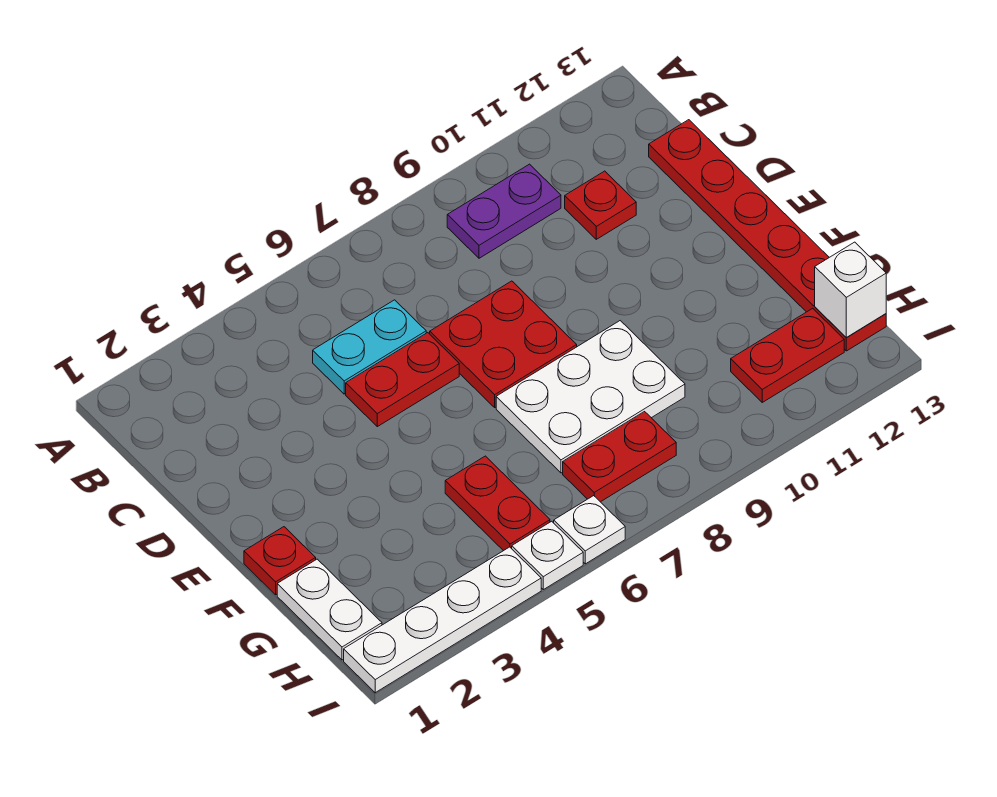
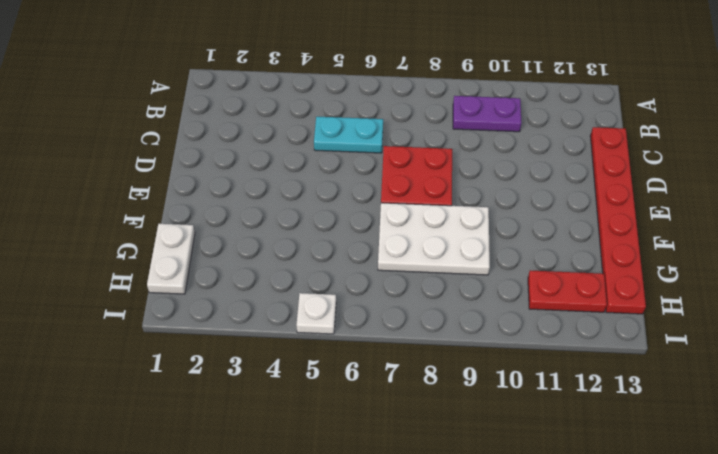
none -> red plate C11 level 1
none -> red plate D5:D6 level 1
none -> red plate F1 level 1

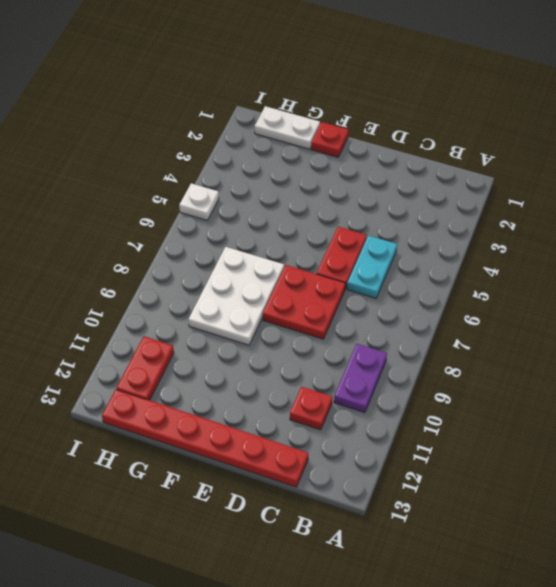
none -> red plate G5:H5 level 1
none -> red plate H7:H8 level 1
none -> white plate I1:I4 level 1

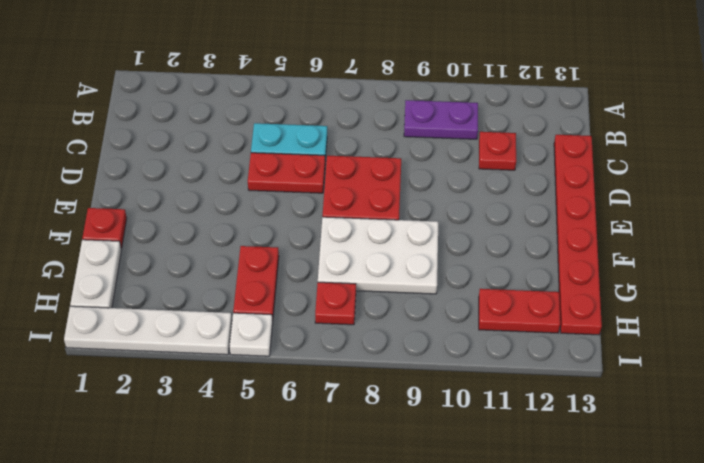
red plate H7 level 1 -> red plate H7:H8 level 1
none -> white plate I6 level 1
none -> white brick H13 level 2

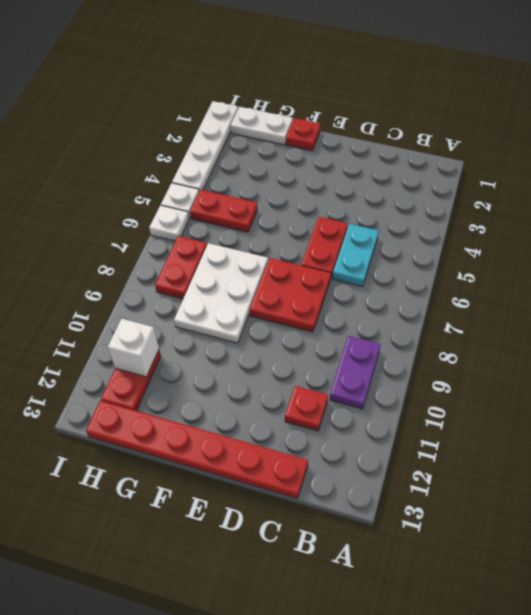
white brick H11 level 2 -> white brick H13 level 2

